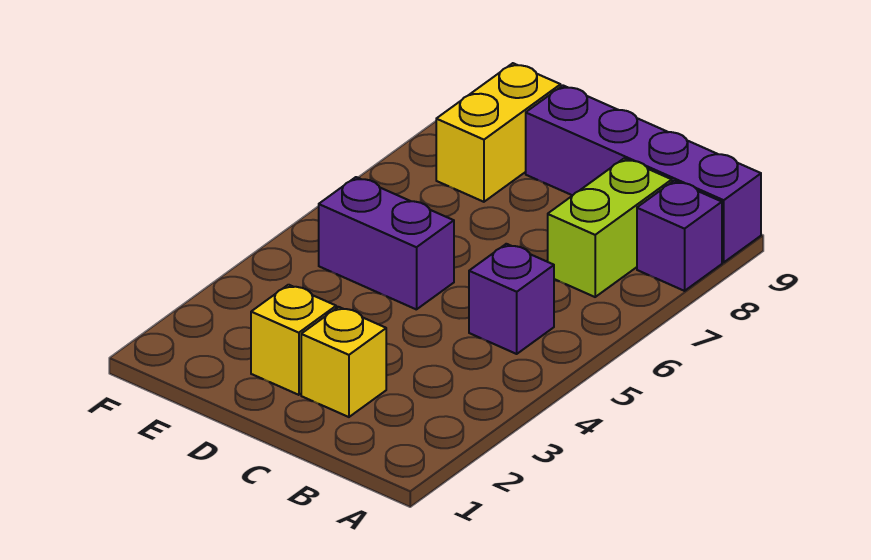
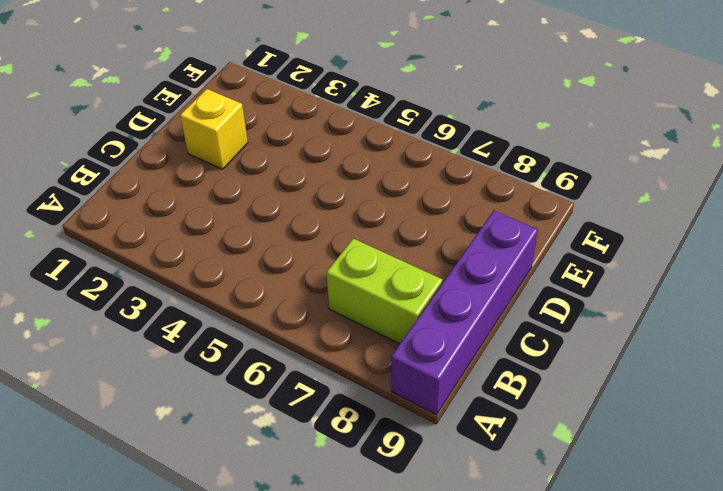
none -> purple brick A8 level 1
none -> purple brick B5 level 1

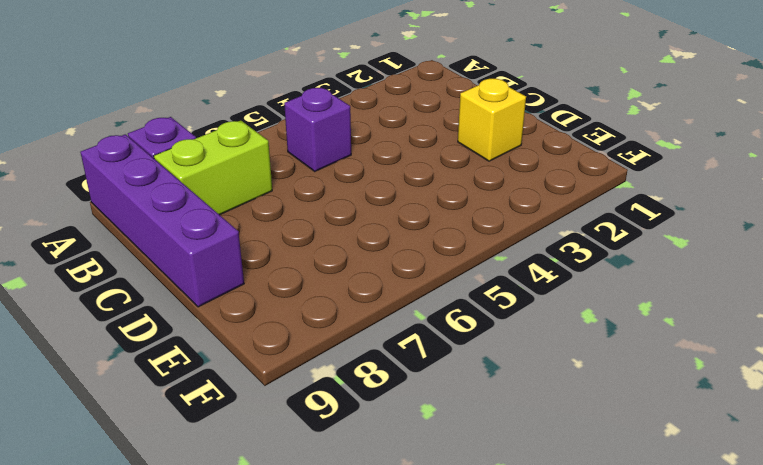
none -> yellow brick C2 level 1
none -> purple brick D5:E5 level 1

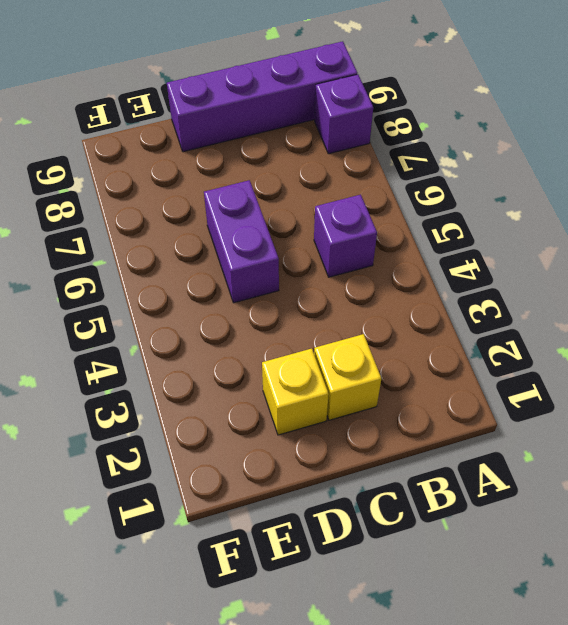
purple brick D5:D6 level 1 -> purple brick D5:E5 level 1
none -> lime brick B7:B8 level 1
none -> yellow brick E8:E9 level 1

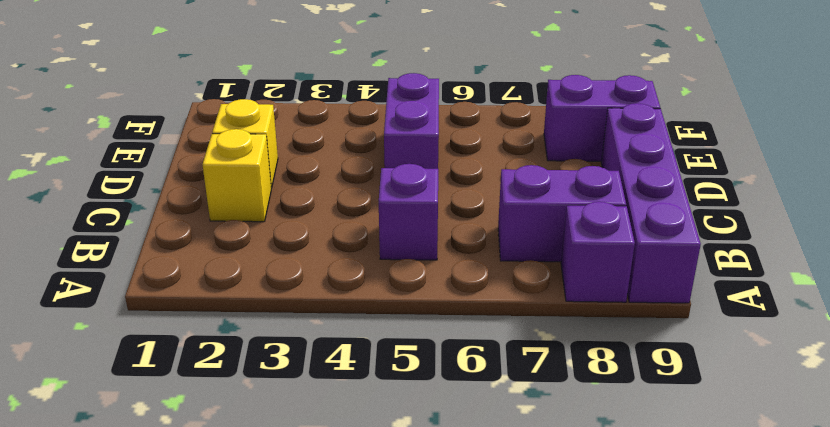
purple brick B7:B8 level 1 -> lime brick B7:B8 level 1
purple brick E8:E9 level 1 -> yellow brick E8:E9 level 1

